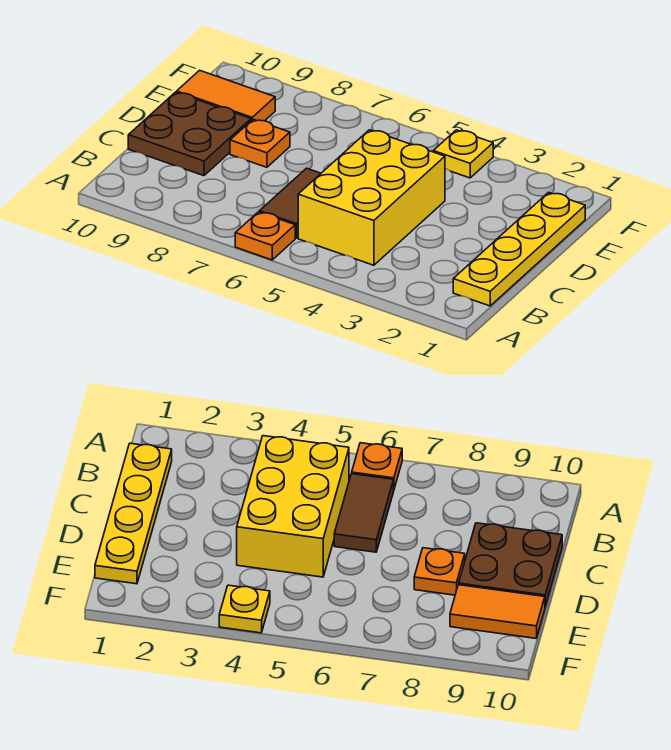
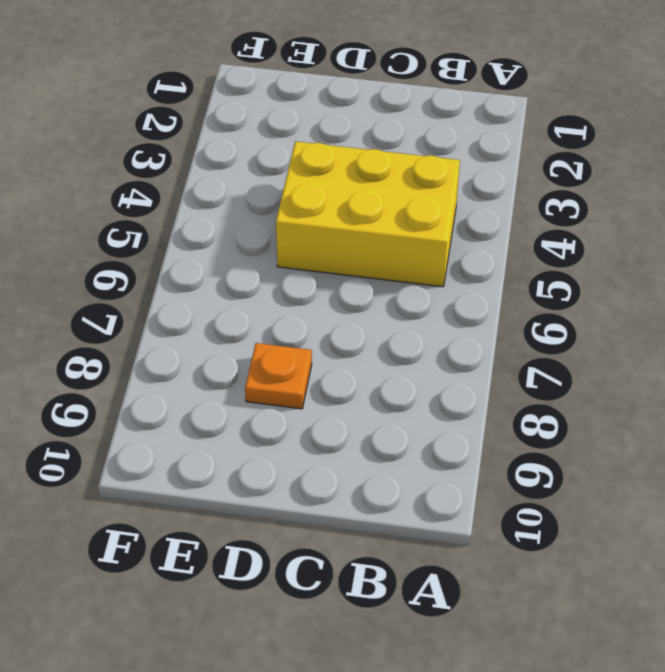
none -> orange plate A6 level 1
none -> yellow plate B1:E1 level 1

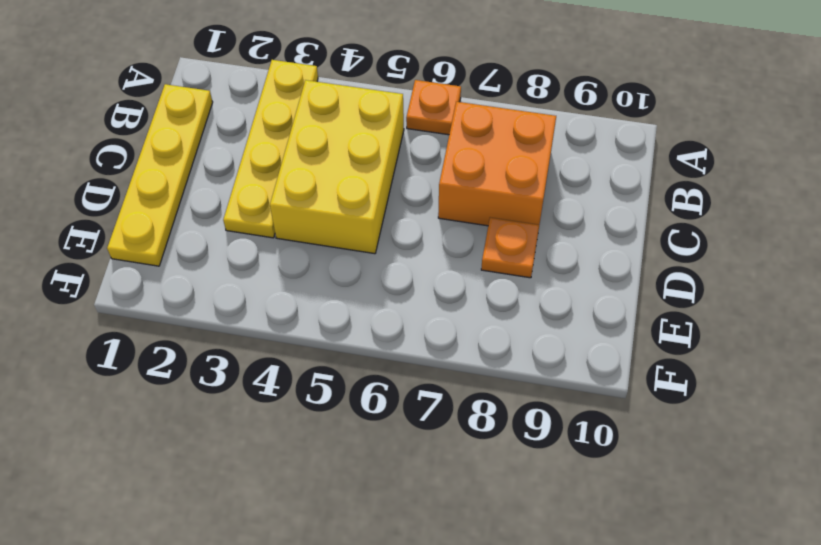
yellow plate A3:D3 level 1 -> none
orange brick B7:C8 level 1 -> none
none -> brown tile B6:C6 level 1
none -> brown plate C9:D10 level 1

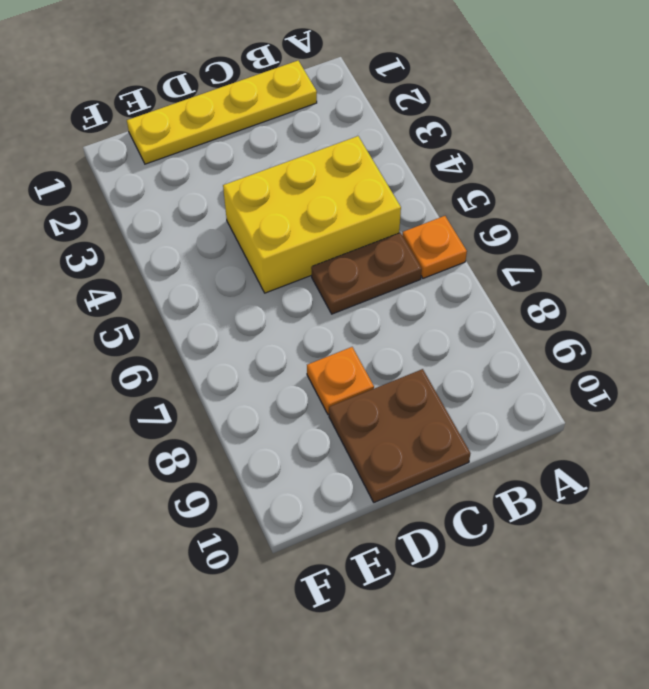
brown plate B6:C6 level 1 -> brown tile B6:C6 level 1
none -> orange tile E9:E10 level 1
none -> yellow plate F4 level 1

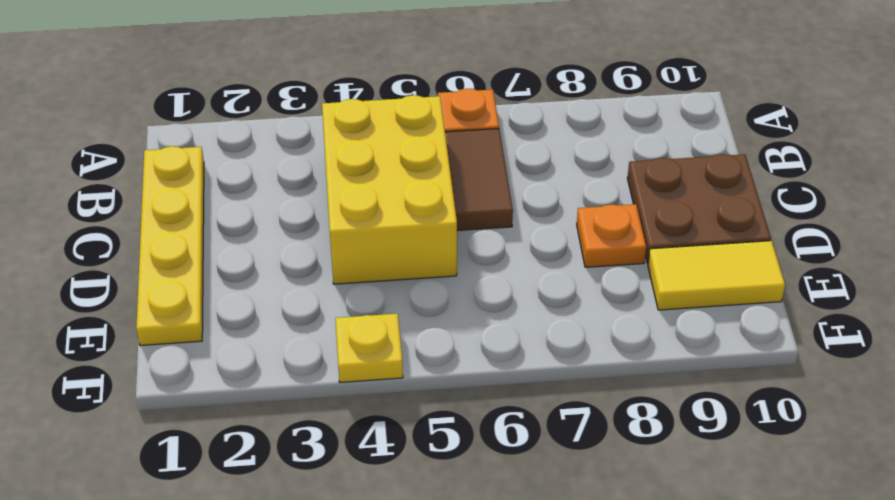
yellow tile E9:E10 level 1 -> orange tile E9:E10 level 1

